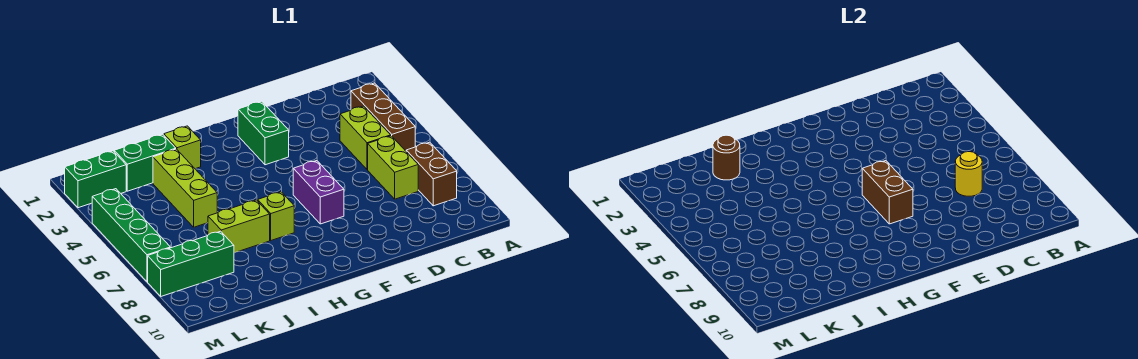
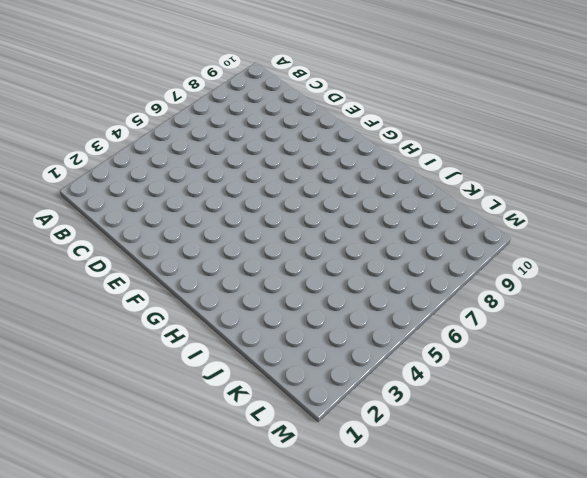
none -> brown brick B3:B5 level 1
none -> brown brick B7:B8 level 1
none -> lime brick C4:C5 level 1

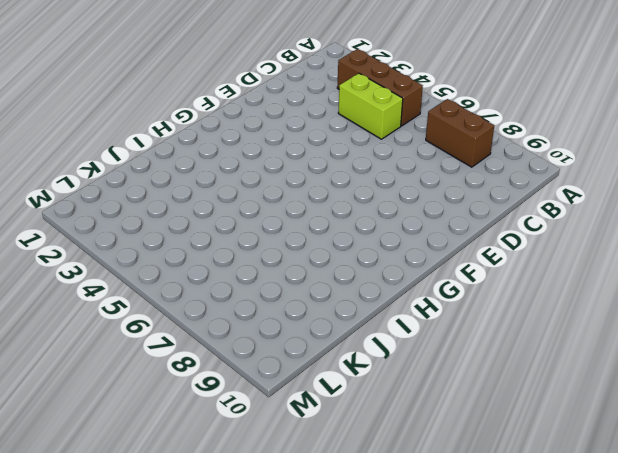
none -> lime brick C6:C7 level 1
none -> green brick F2:F3 level 1
none -> purple brick F6:F7 level 1

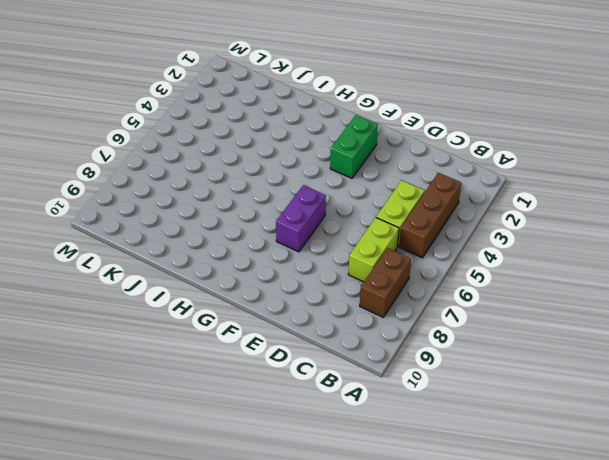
none -> lime brick H7 level 1
none -> lime brick I2 level 1
none -> lime brick I7:J7 level 1

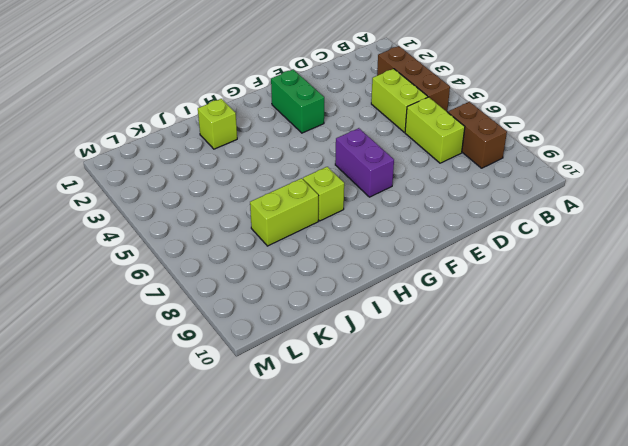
none -> green brick J2:K2 level 1
none -> lime brick J3:J5 level 1
none -> green brick K8:M8 level 1

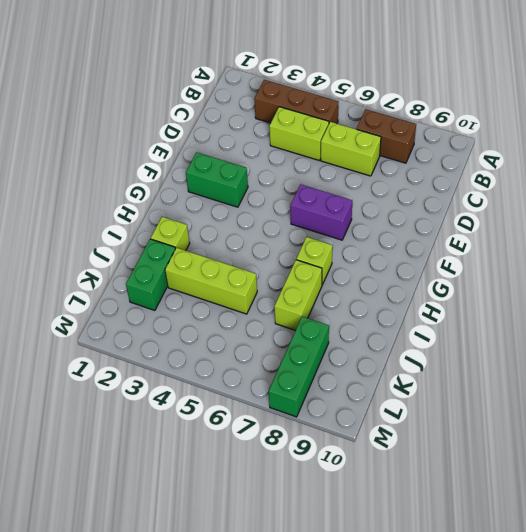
none -> green brick L2:M2 level 1
none -> green brick M4:M7 level 1
none -> yellow round brick C7 level 2

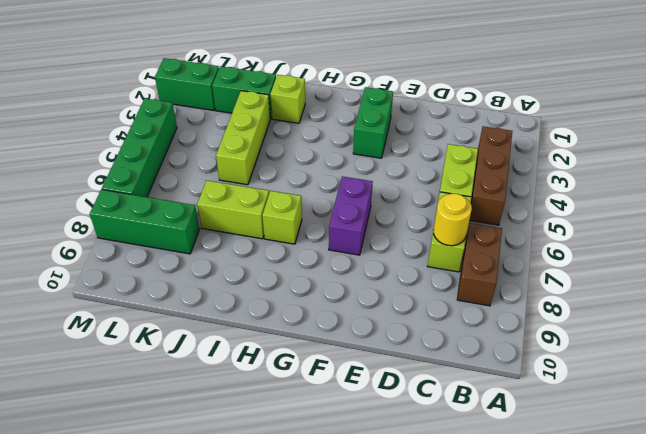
none -> brown brick F6:F7 level 2
none -> brown round brick J2 level 2

